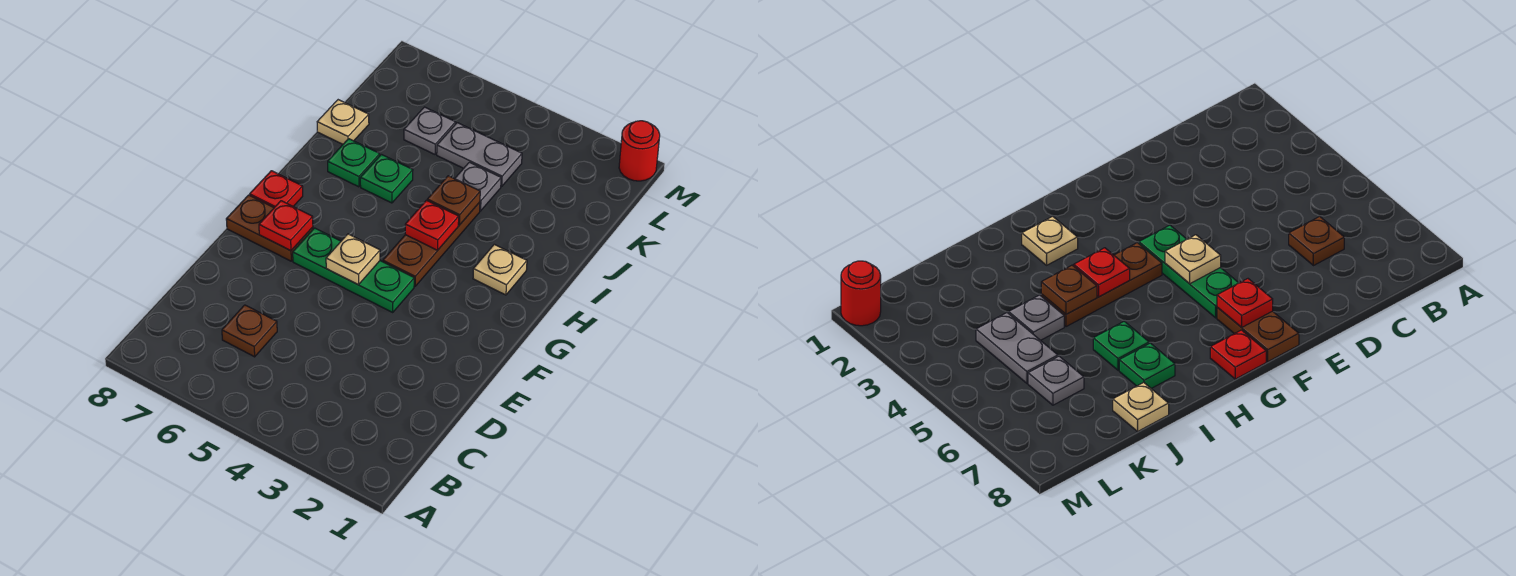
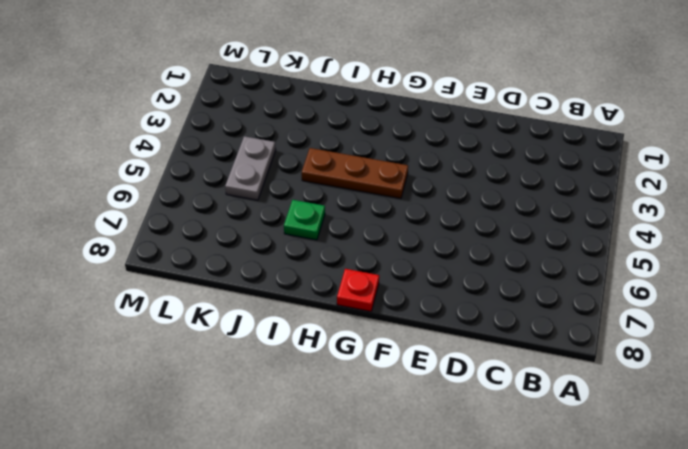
none -> brown plate C6 level 1
none -> green plate F4:F6 level 1
none -> brown plate F7:F8 level 1

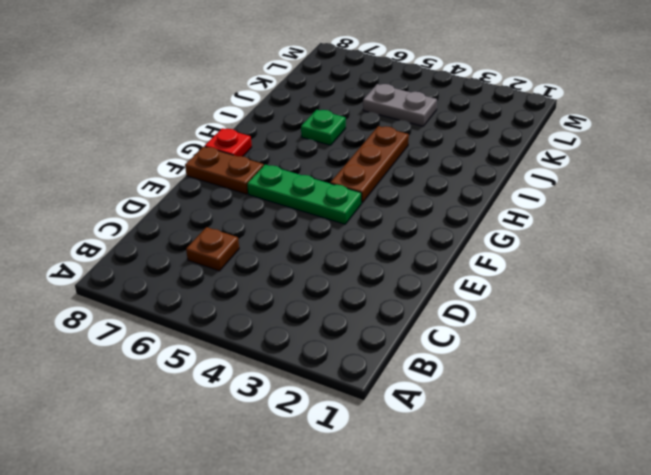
none -> tan plate H2 level 1
none -> green plate I7 level 1
none -> grey plate J4 level 1

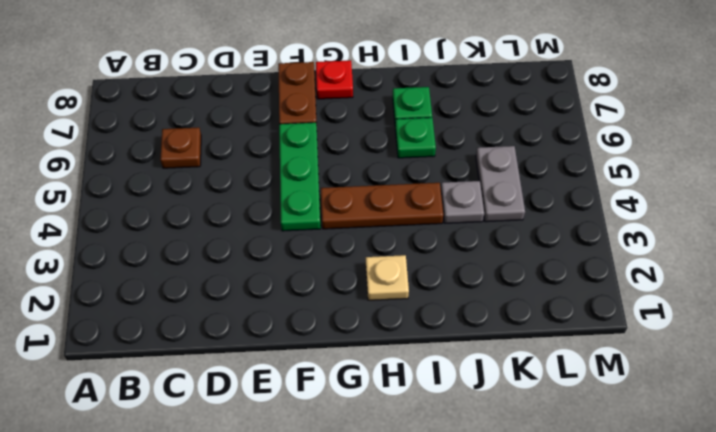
none -> tan plate J8 level 1
none -> grey plate K6 level 1
none -> red round brick M1 level 1

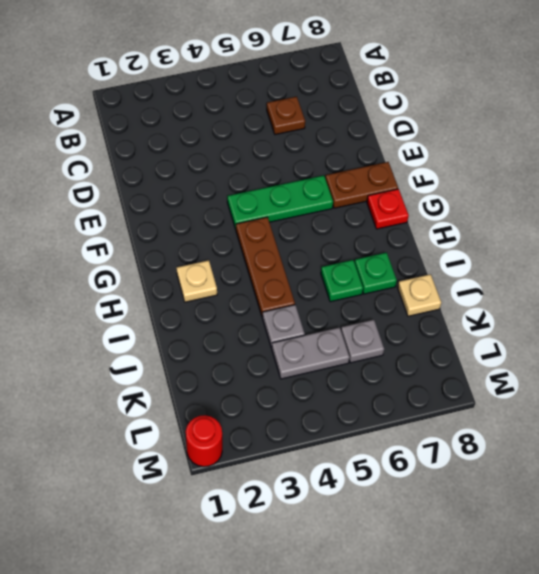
none -> tan plate F5 level 2
none -> red plate F7 level 2
none -> red plate H4 level 2

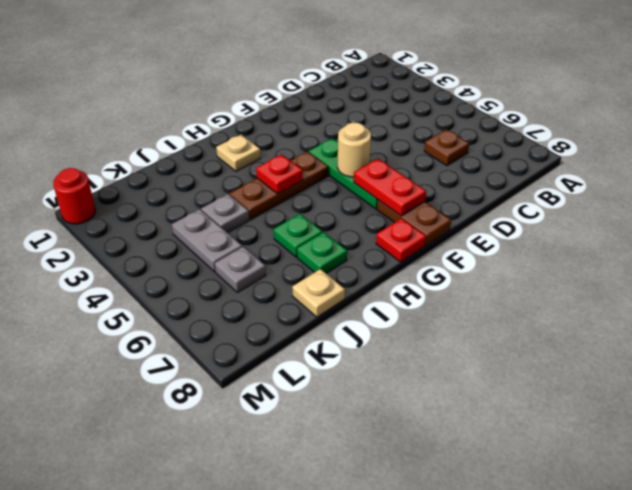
tan round brick F5 level 2 -> tan plate F5 level 2
red plate F6:F7 level 2 -> red plate F7 level 2
none -> brown plate I4 level 2

